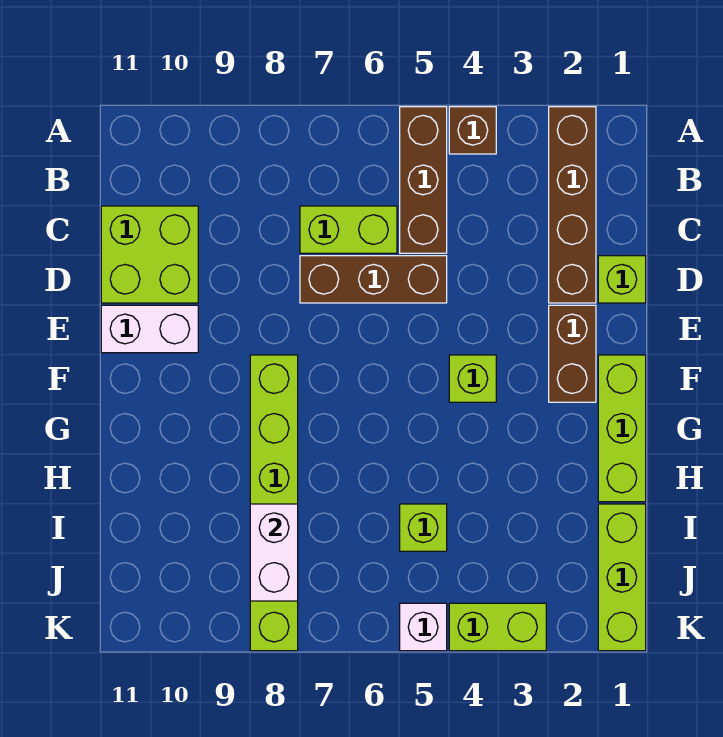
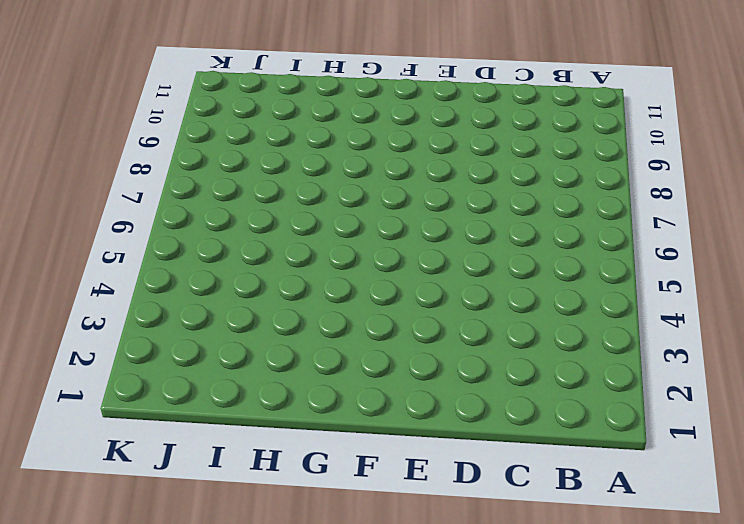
none -> brown brick A2:D2 level 1
none -> brown brick A4 level 1
none -> brown brick A5:C5 level 1

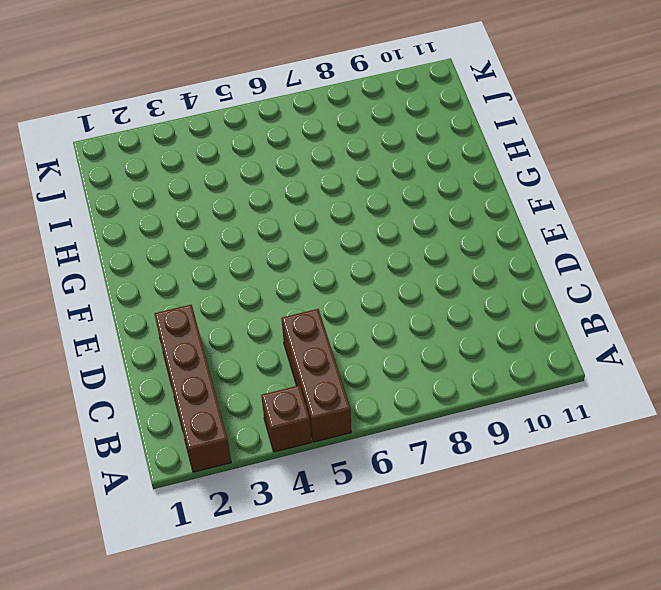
none -> lime brick C6:C7 level 1
none -> lime brick C10:D11 level 1
none -> lime brick D1 level 1

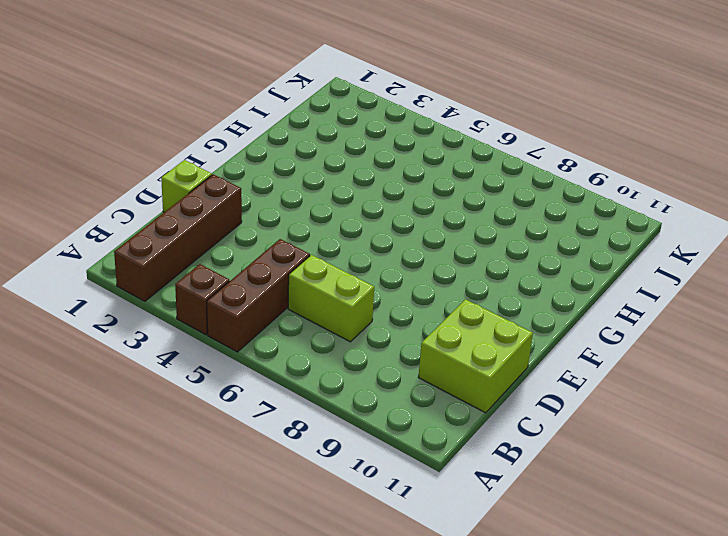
none -> brown brick D5:D7 level 1
none -> brown brick E2:F2 level 1
none -> white brick E10:E11 level 1

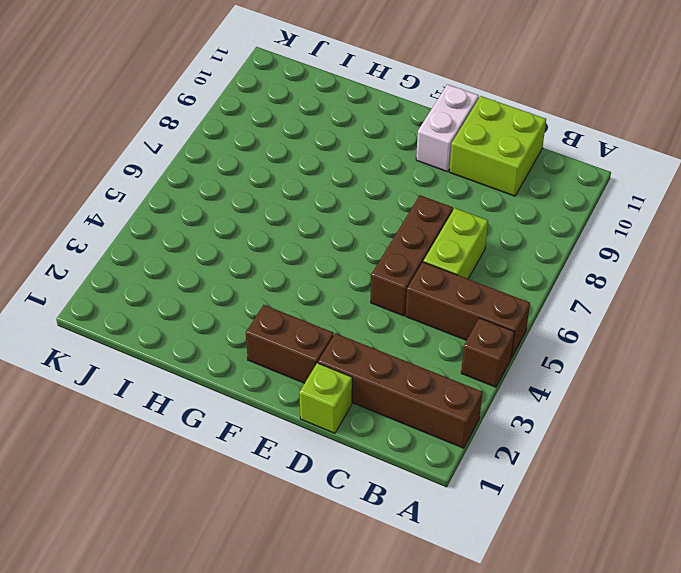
none -> lime brick F1:H1 level 1
none -> lime brick F4 level 1
none -> lime brick F8:K8 level 1

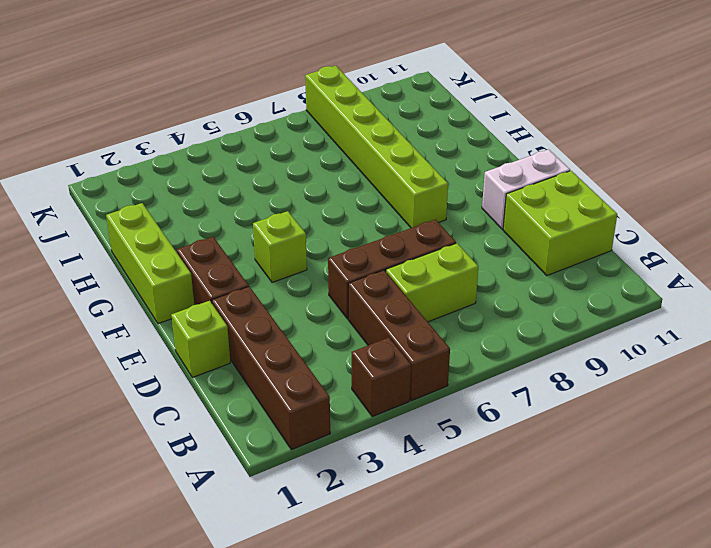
none -> lime brick I1:K1 level 1
none -> lime brick I5 level 1
none -> lime brick K3:K4 level 1

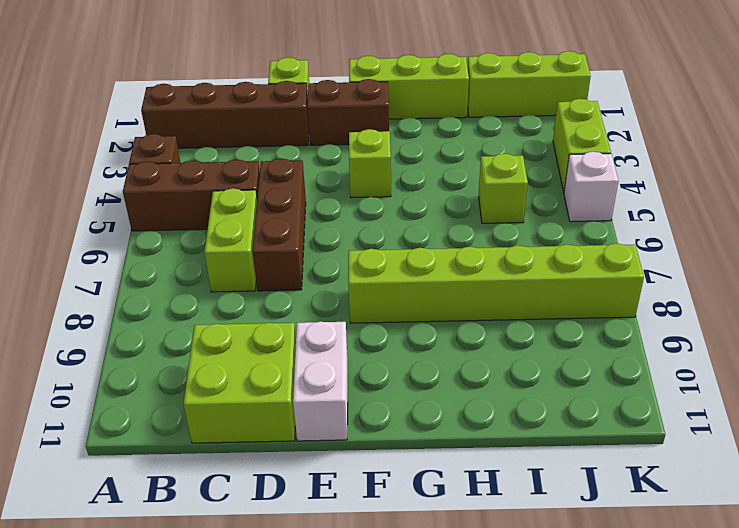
none -> white brick I8:J8 level 2

